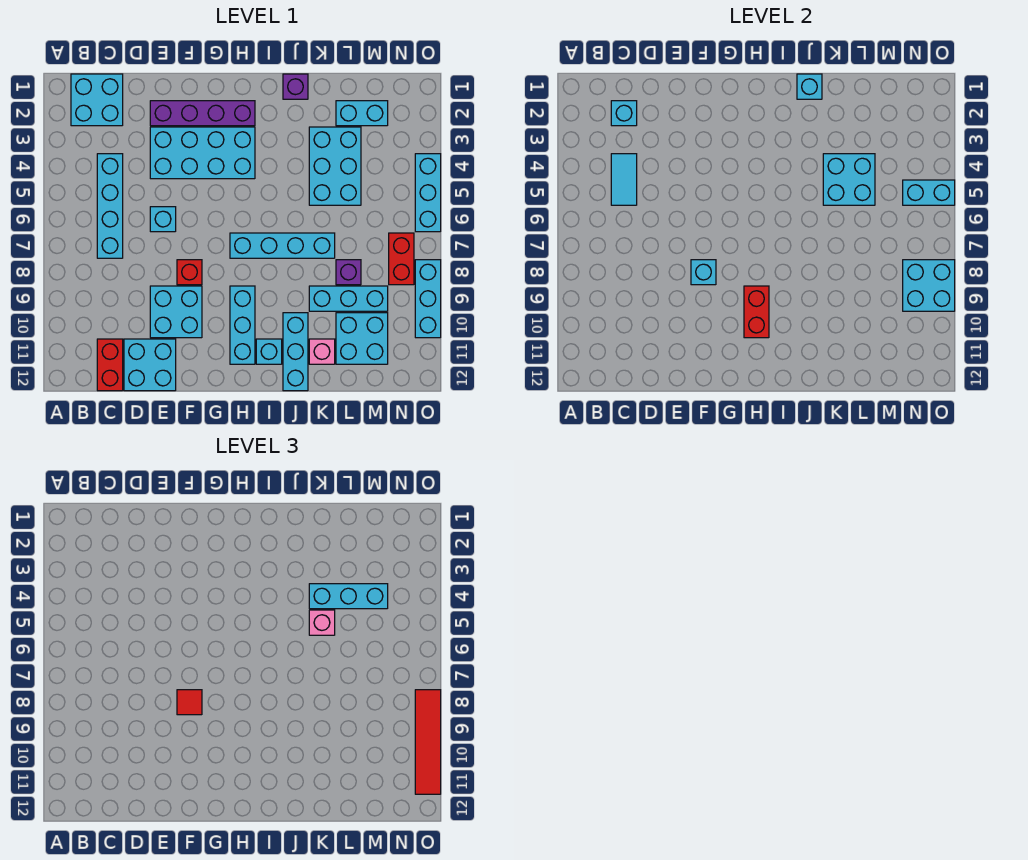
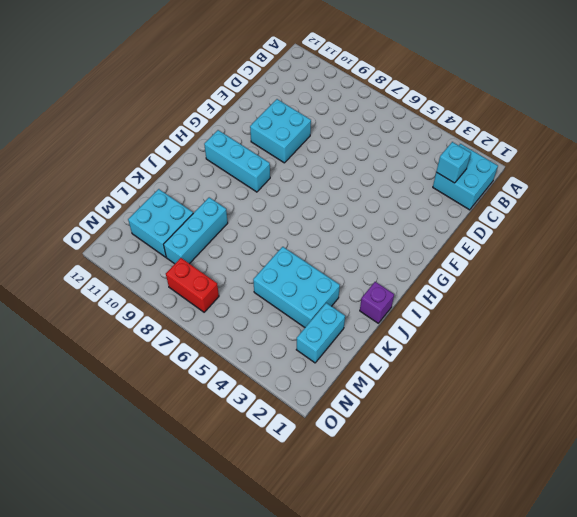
none -> cyan brick C4:C7 level 1
none -> red brick C11:C12 level 1
none -> cyan brick D11:E12 level 1
none -> purple brick E2:H2 level 1

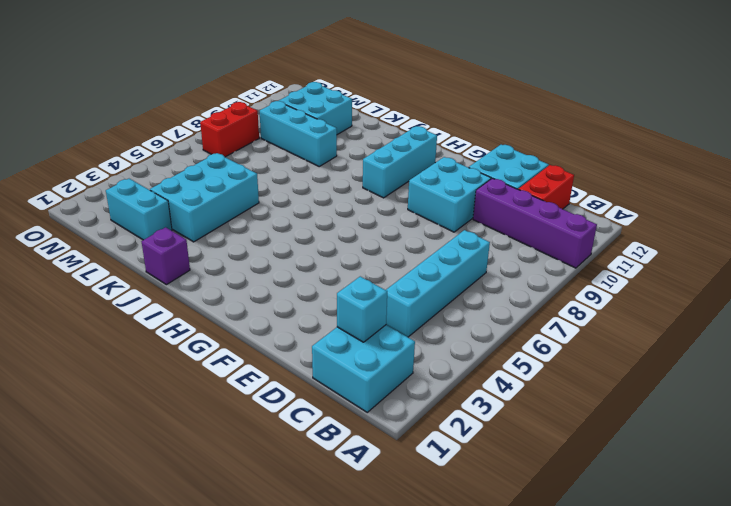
purple brick A10:D10 level 1 -> purple brick E2:H2 level 1
none -> cyan brick E3:H4 level 1
none -> cyan brick E6 level 1
none -> red brick F8 level 1
none -> cyan brick H7:K7 level 1

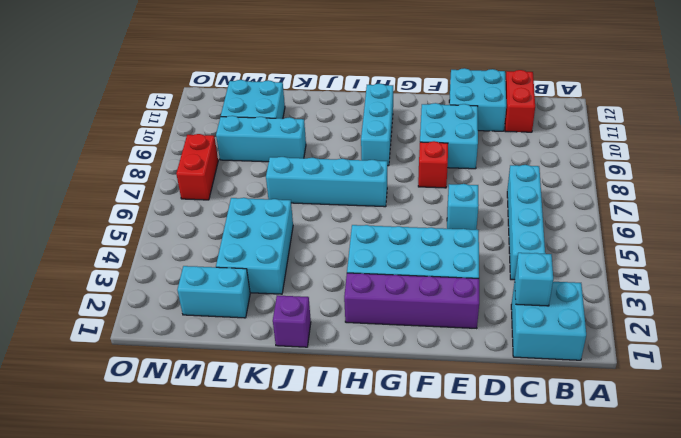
none -> cyan brick I11 level 1
none -> cyan brick J10:J12 level 1
none -> pink brick K11 level 1
none -> purple brick L8 level 1

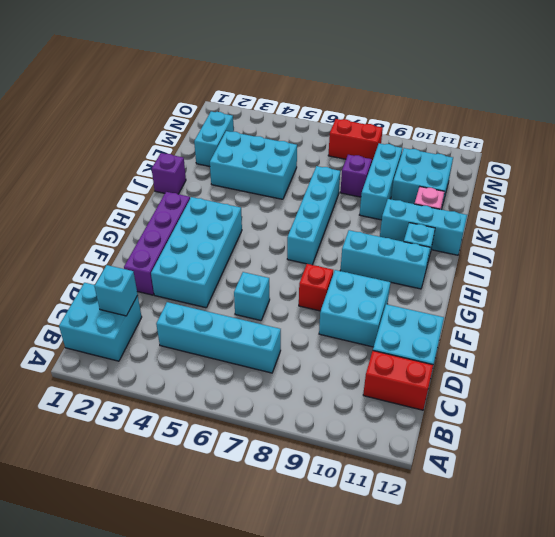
none -> cyan brick O4:O6 level 1
none -> cyan brick O8:O10 level 1
none -> cyan tile C4:C5 level 2
none -> cyan brick F8 level 2

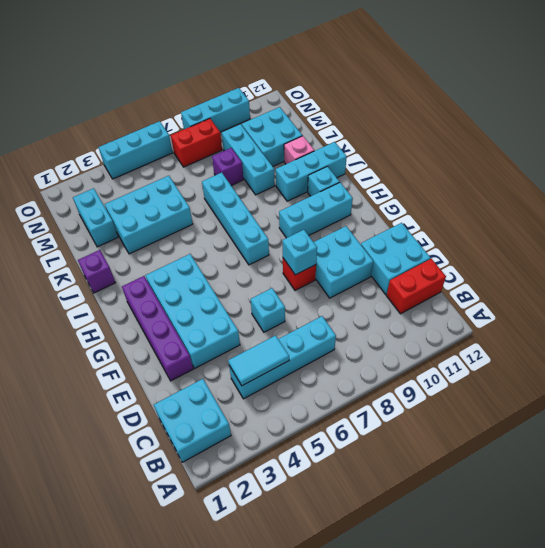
none -> cyan brick C2 level 2
none -> red brick H9:H10 level 2
none -> cyan brick J1 level 2
none -> cyan brick K4:L5 level 2

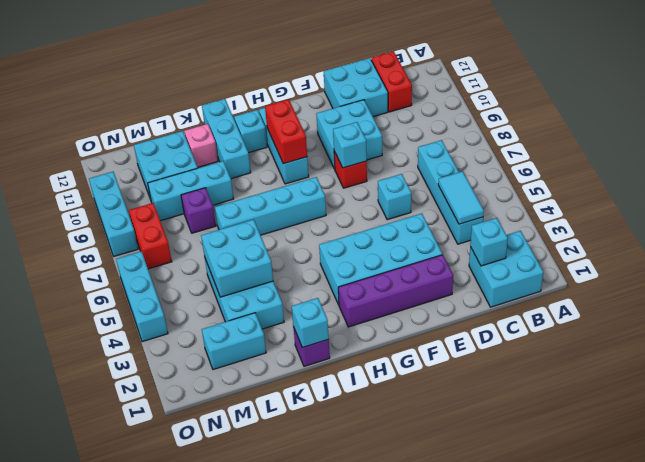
none -> cyan brick N5:O5 level 2
none -> cyan brick N8:O9 level 2
none -> red tile F8 level 3
none -> cyan brick K4:M4 level 3

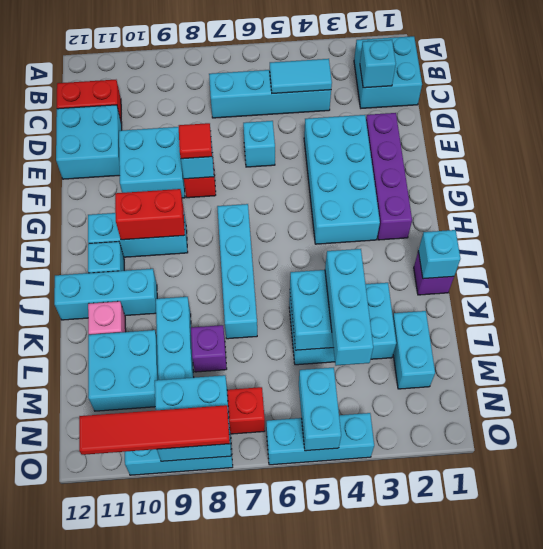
none -> pink brick K5 level 3

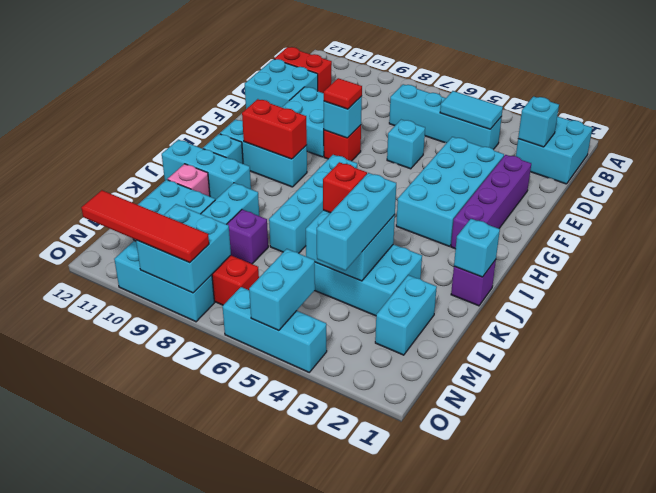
red brick K5 level 3 -> pink brick K5 level 3

